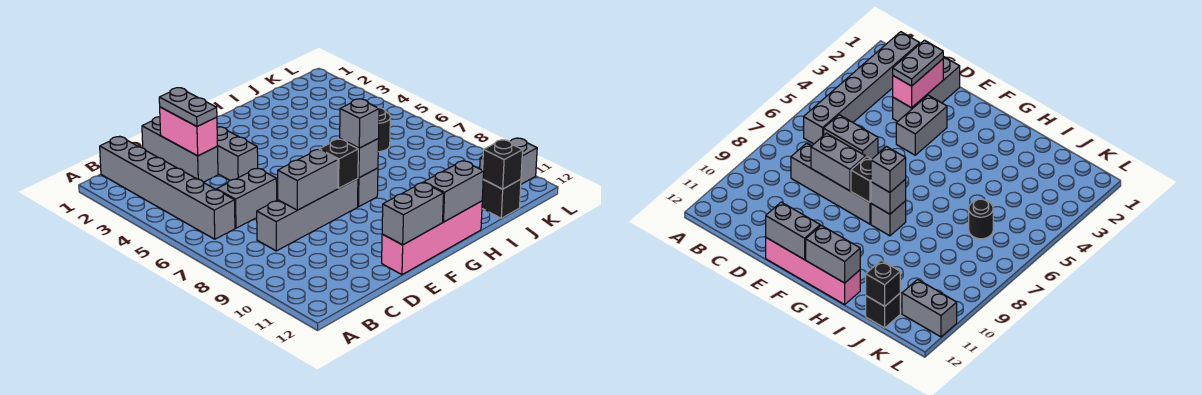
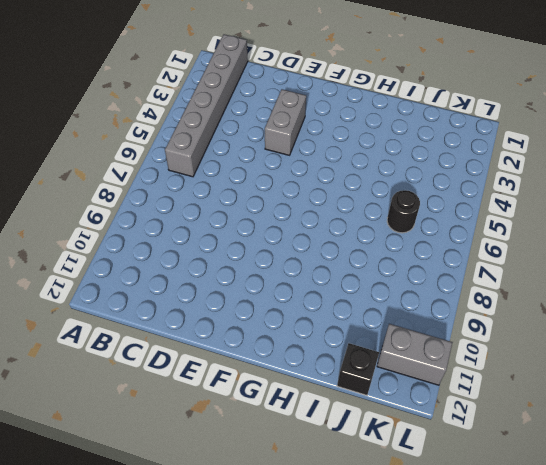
none -> grey brick C6:D6 level 1
none -> grey brick C8:F8 level 1
none -> grey brick D1:D3 level 1

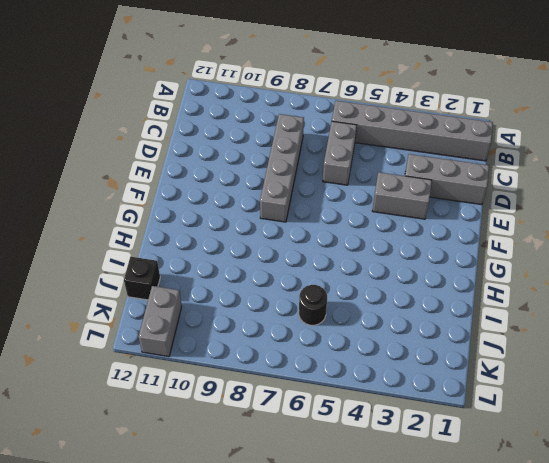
none -> pink brick E12:H12 level 1
none -> grey brick G8 level 1
none -> pink brick D2:D3 level 2

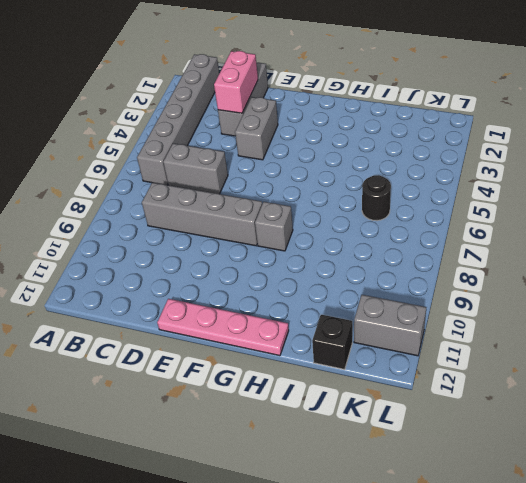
pink plate E12:H12 level 1 -> pink brick E12:H12 level 1
none -> grey brick D8:E8 level 2
none -> grey brick E12:F12 level 2
none -> black brick F8 level 2

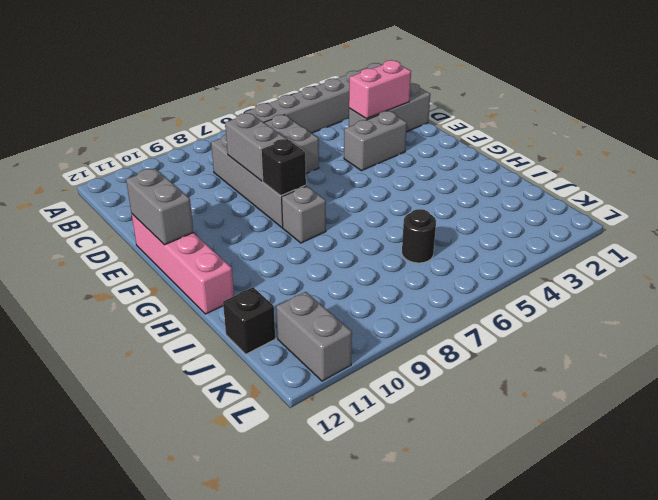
none -> grey brick G8 level 2
none -> grey brick G12:H12 level 2
none -> black brick J12 level 2

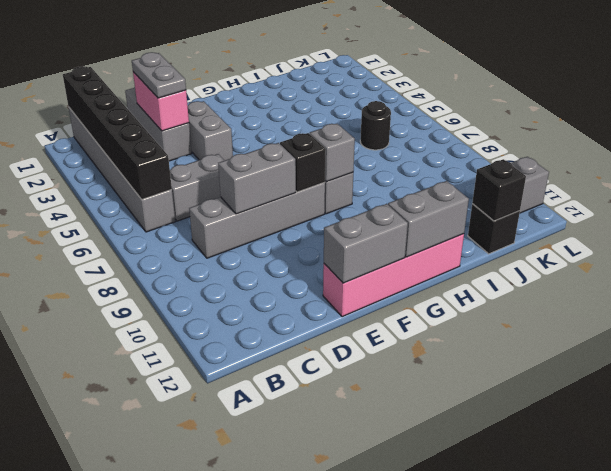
black brick B1:B6 level 2 -> none
none -> grey brick G8 level 3

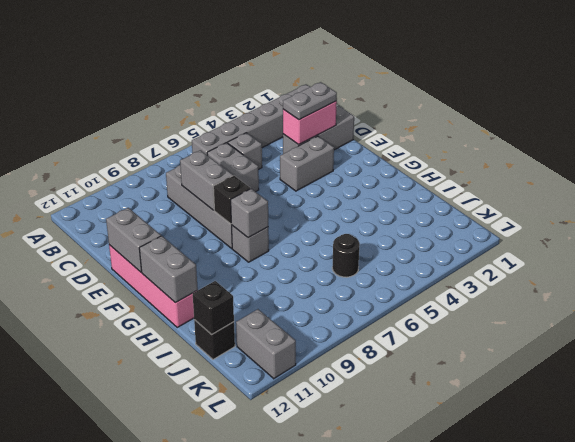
grey brick C5 level 1 -> grey brick G8 level 3

